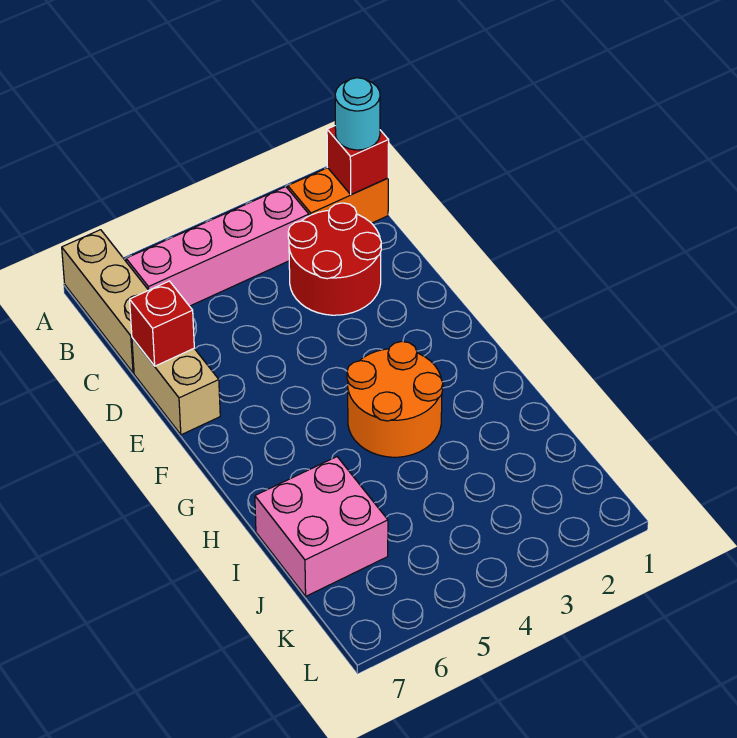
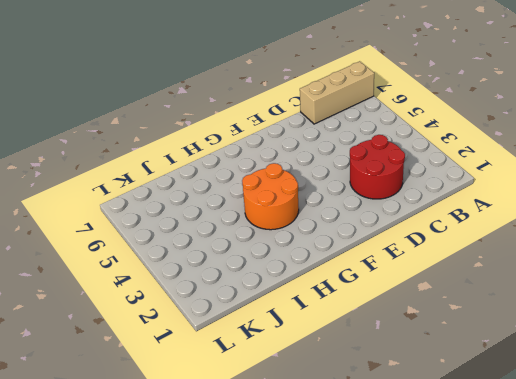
none -> orange brick B1:B2 level 1
none -> pink brick B3:B6 level 1

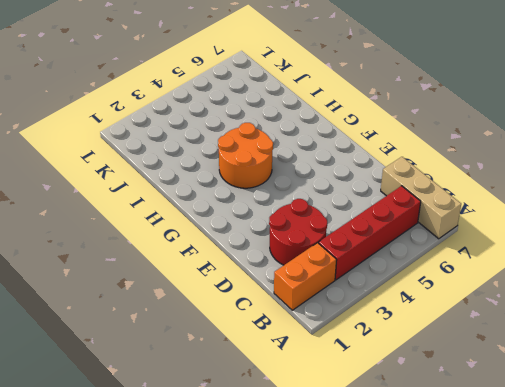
red brick B3:B6 level 1 -> pink brick B3:B6 level 1
none -> tan brick D7:E7 level 1
none -> pink brick I6:J7 level 1

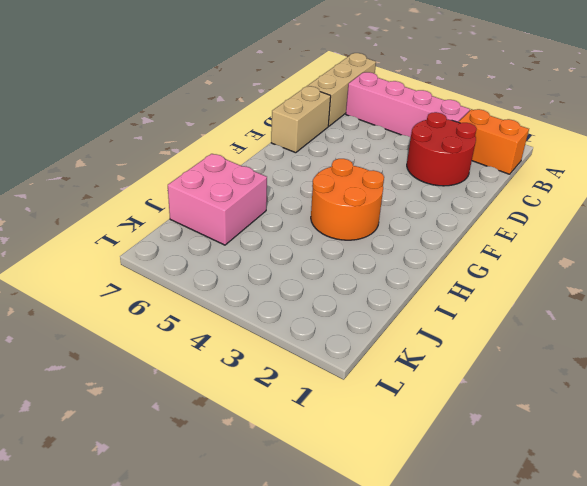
none -> red brick B1 level 2
none -> red brick D7 level 2

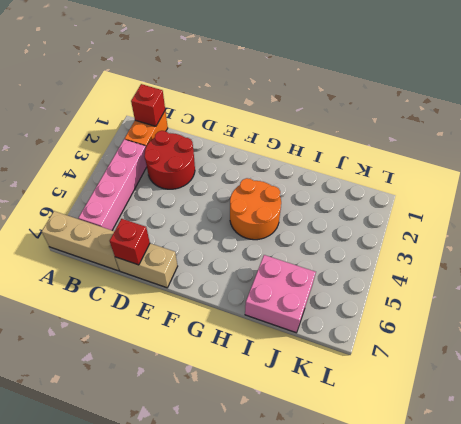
none -> cyan round brick B1 level 3

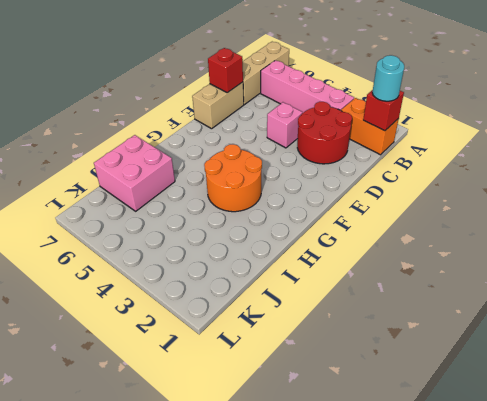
pink brick D4 level 1 -> none

